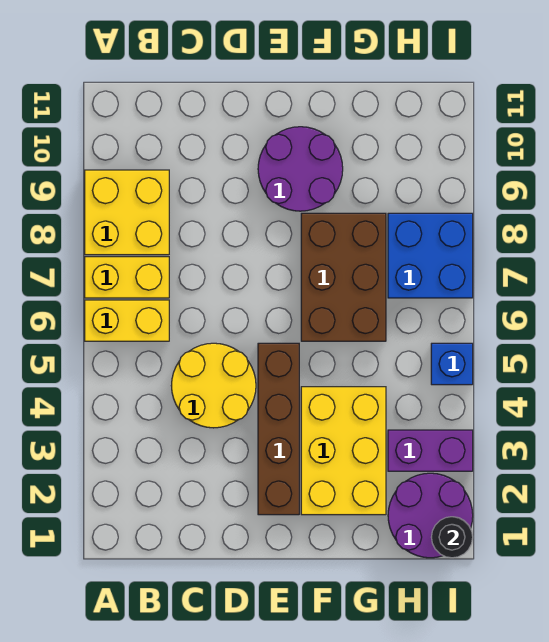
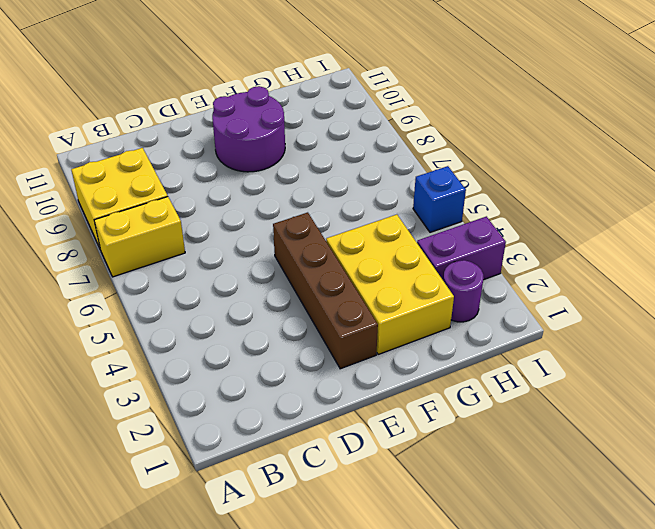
purple round brick H2 level 1 -> purple round brick H1:I2 level 1
none -> yellow brick A6:B6 level 1
none -> yellow round brick C4:D5 level 1
none -> brown brick F6:G8 level 1

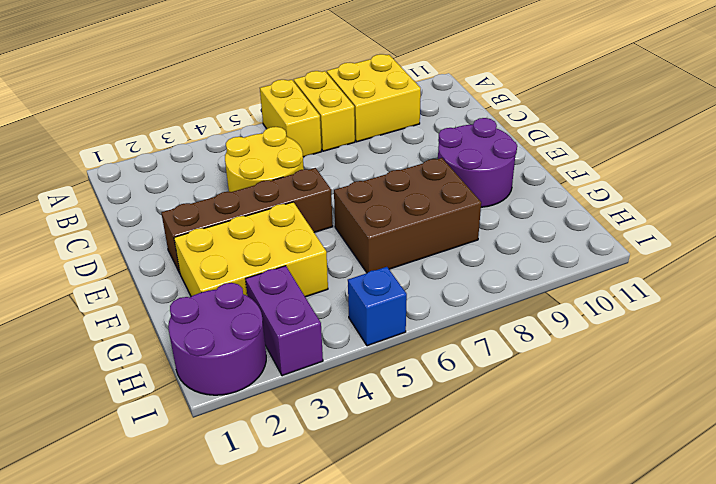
none -> blue brick H7:I8 level 1
none -> black round brick I1 level 2

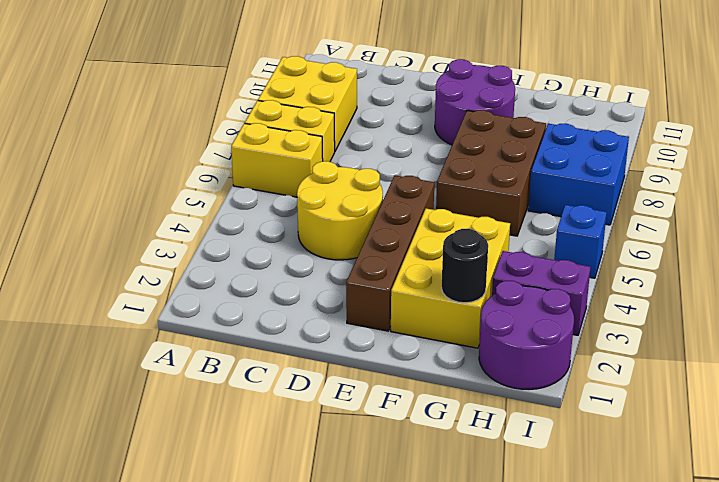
black round brick G2 level 2 -> black round brick I1 level 2

